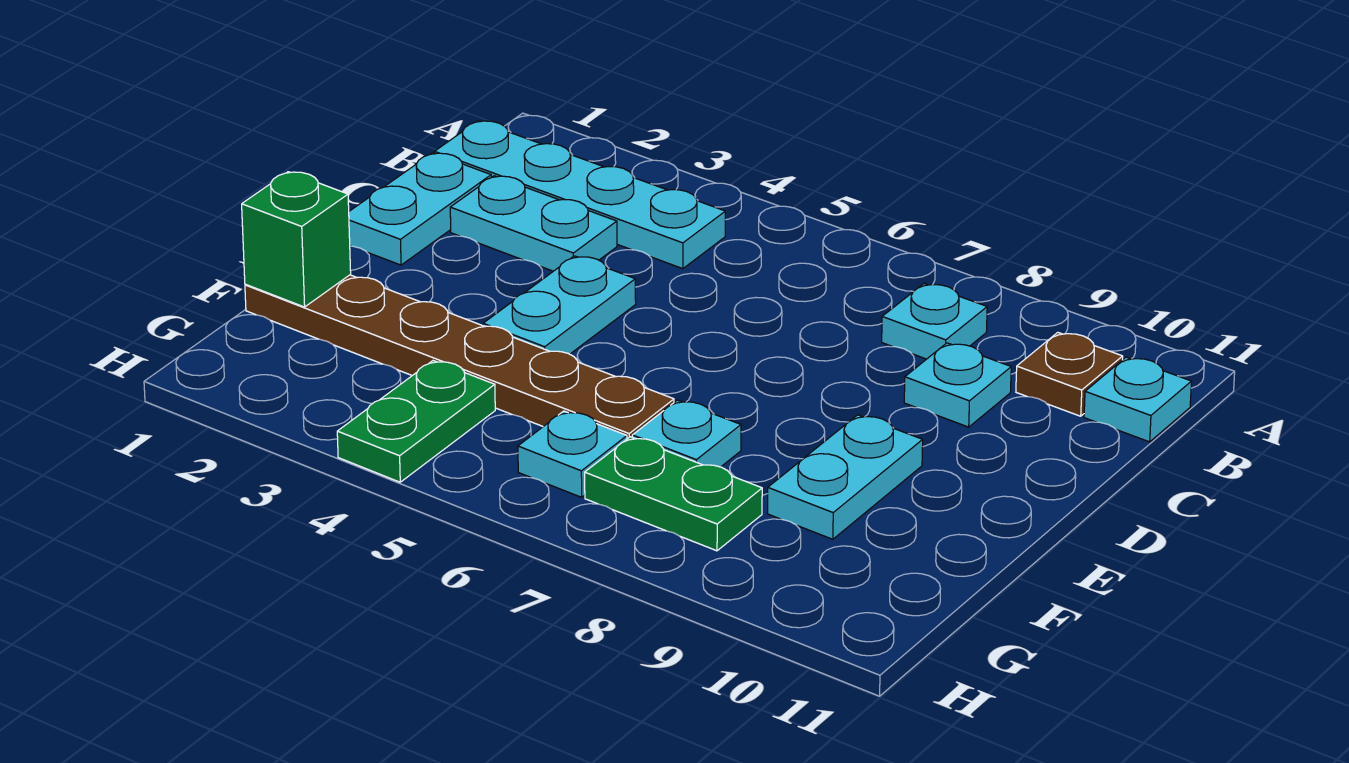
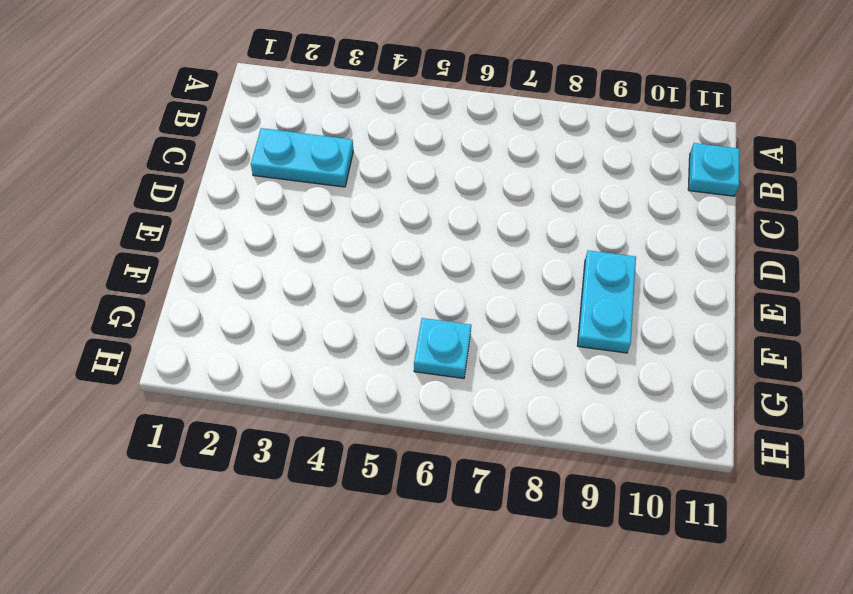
none -> cyan plate B1:B4 level 1
none -> cyan plate B8 level 1
none -> brown plate B10 level 1

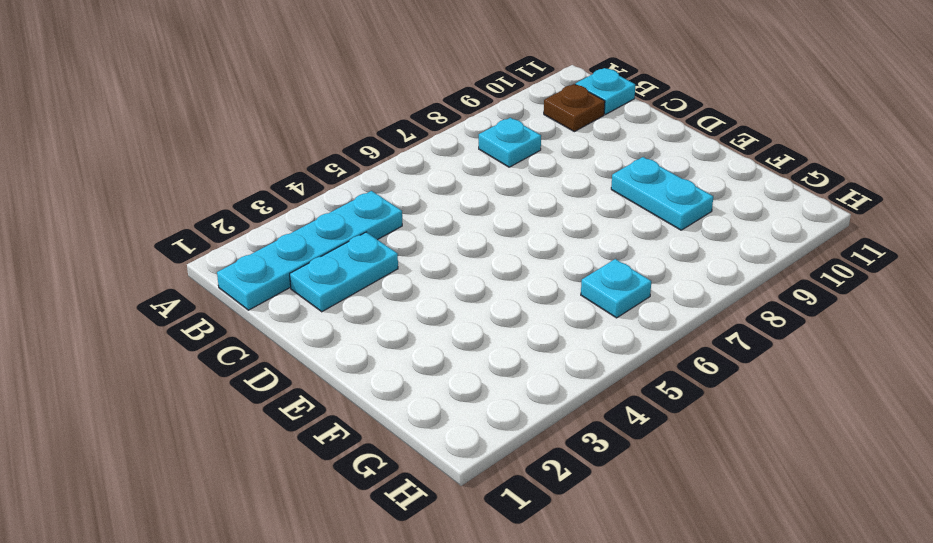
none -> cyan plate C1:D1 level 1
none -> cyan plate C9 level 1
none -> cyan plate D4:E4 level 1

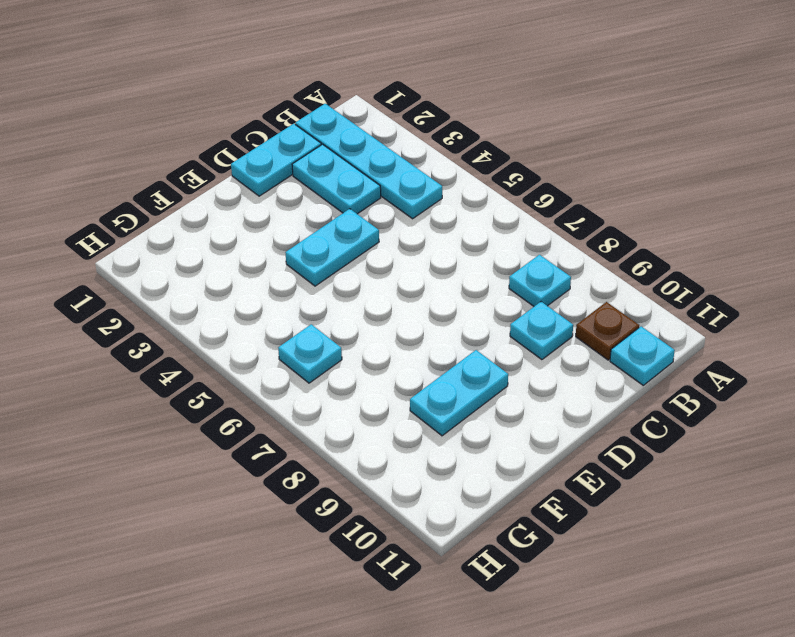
none -> brown plate F1:F6 level 1
none -> cyan plate F7 level 1
none -> green plate G4:H4 level 1

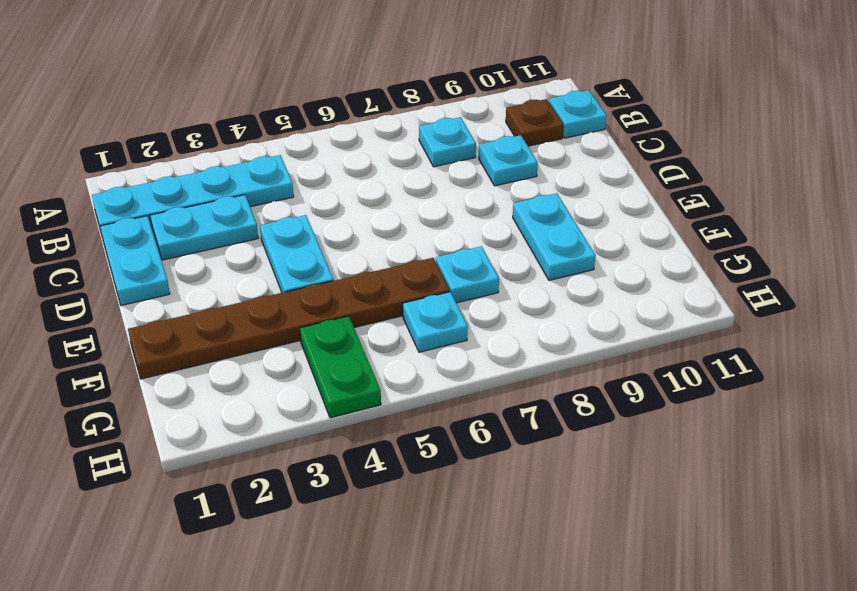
none -> green plate G7:G8 level 1
none -> green brick F1 level 2

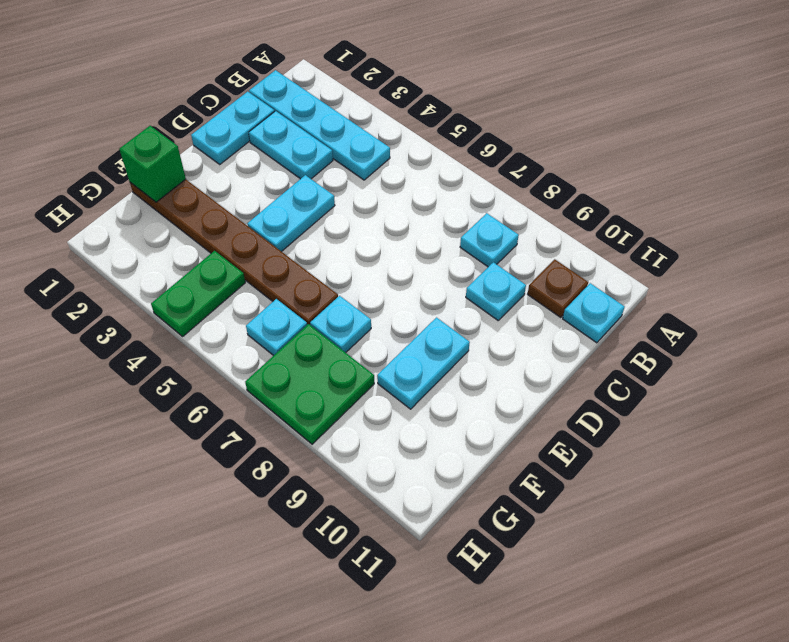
green plate G7:H8 level 1 -> green plate G7:G8 level 1

